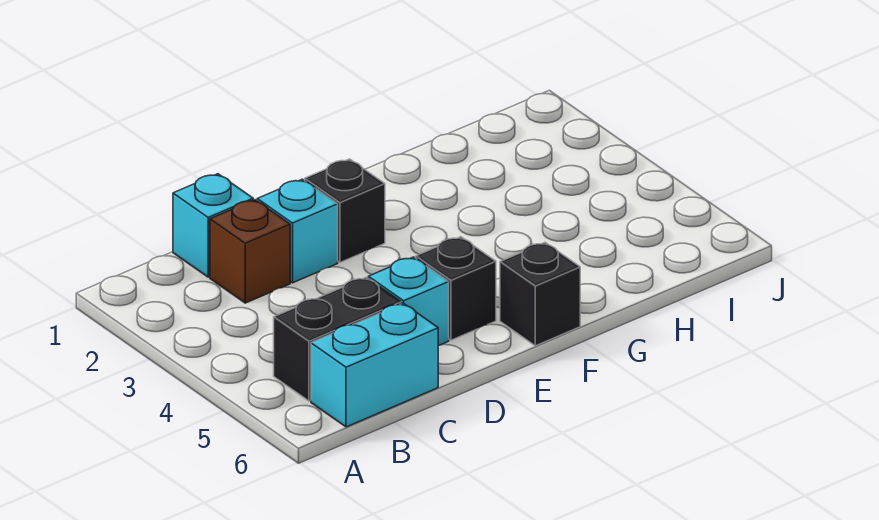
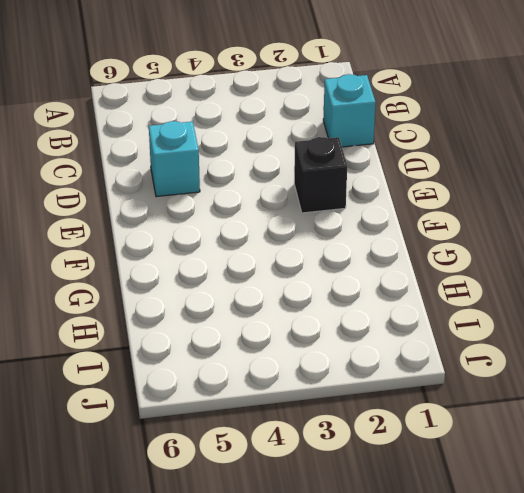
none -> black brick B5:C5 level 1
none -> cyan brick B6:C6 level 1

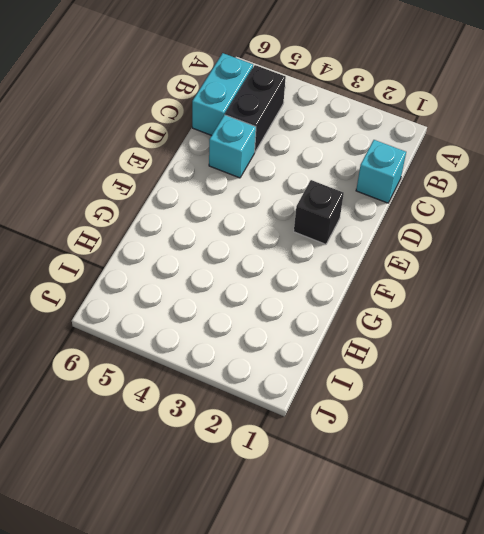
none -> brown brick C2 level 1
none -> cyan brick D2 level 1

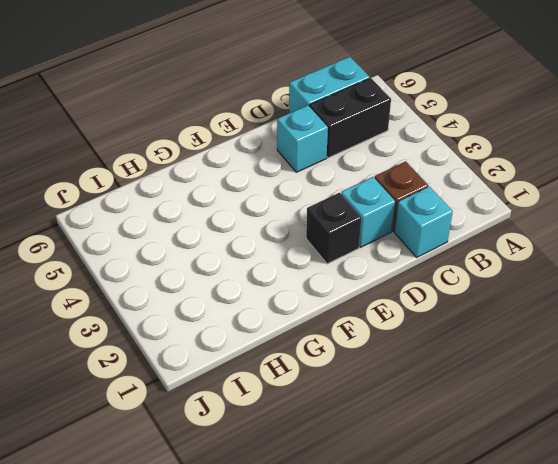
none -> black brick E5 level 1
none -> black brick F6 level 1

